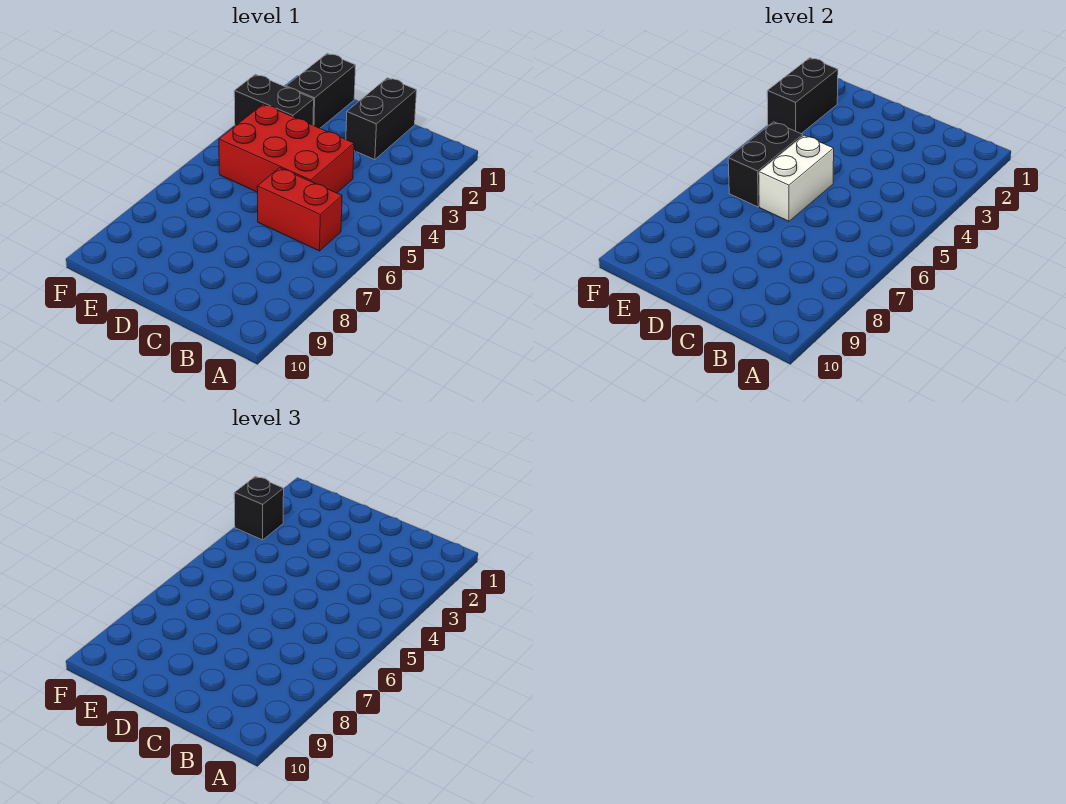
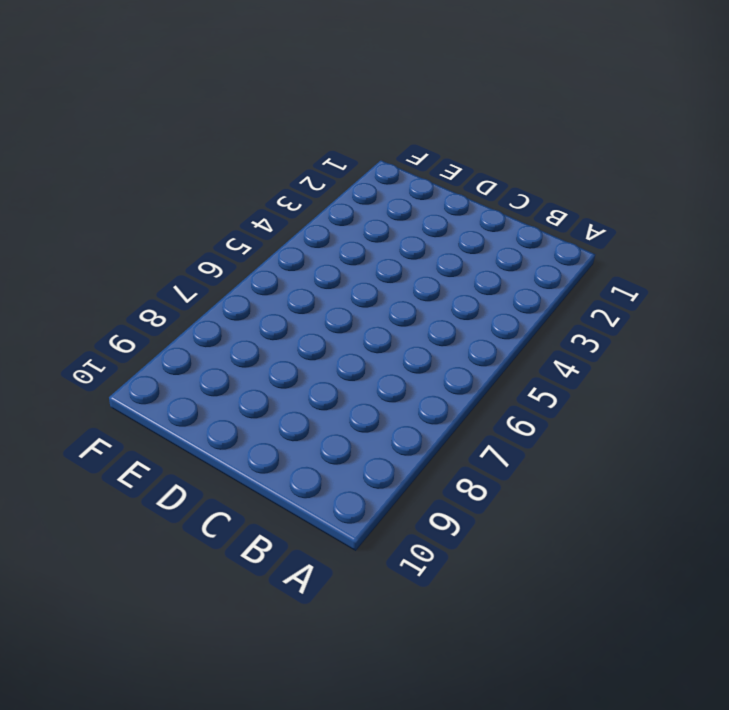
none -> red brick B6:C6 level 1
none -> black brick C1:C2 level 1

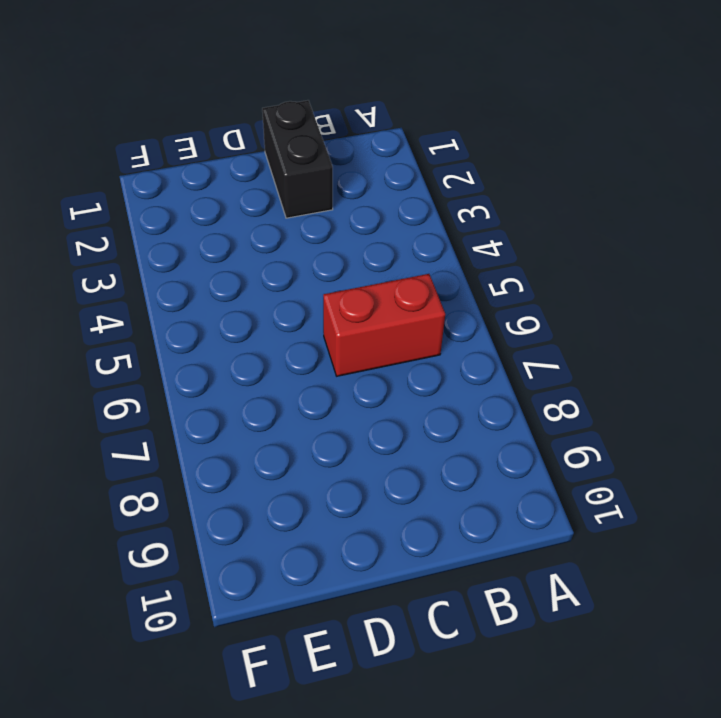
none -> red brick C4:E5 level 1
none -> black brick E1:E2 level 1

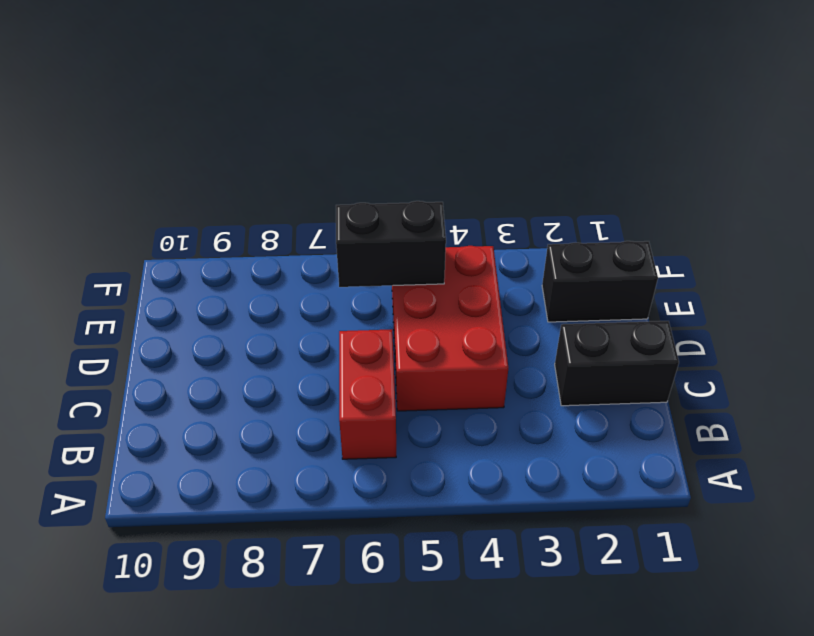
none -> black brick E3:F3 level 1
none -> white brick D5:D6 level 2

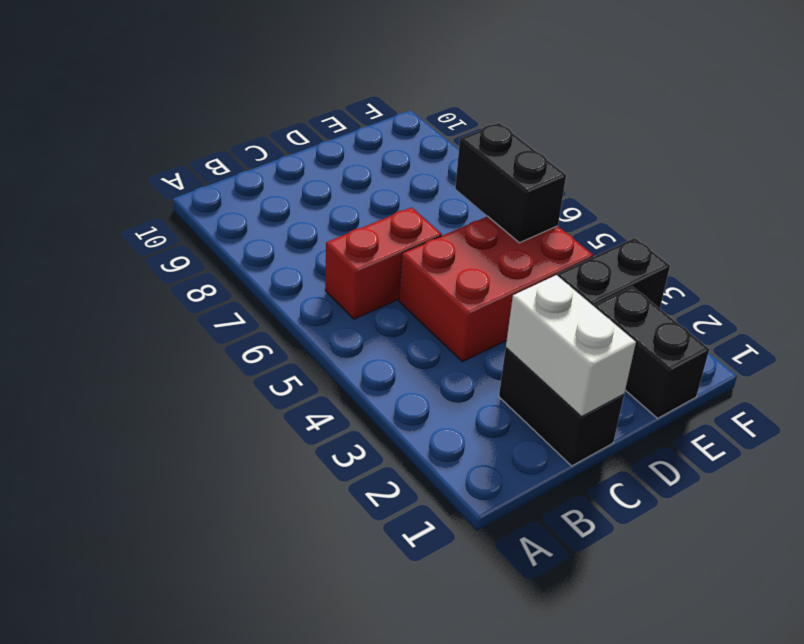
white brick C1:C2 level 2 -> white brick D5:D6 level 2
none -> black brick F2:F3 level 2
none -> black brick F3 level 3

